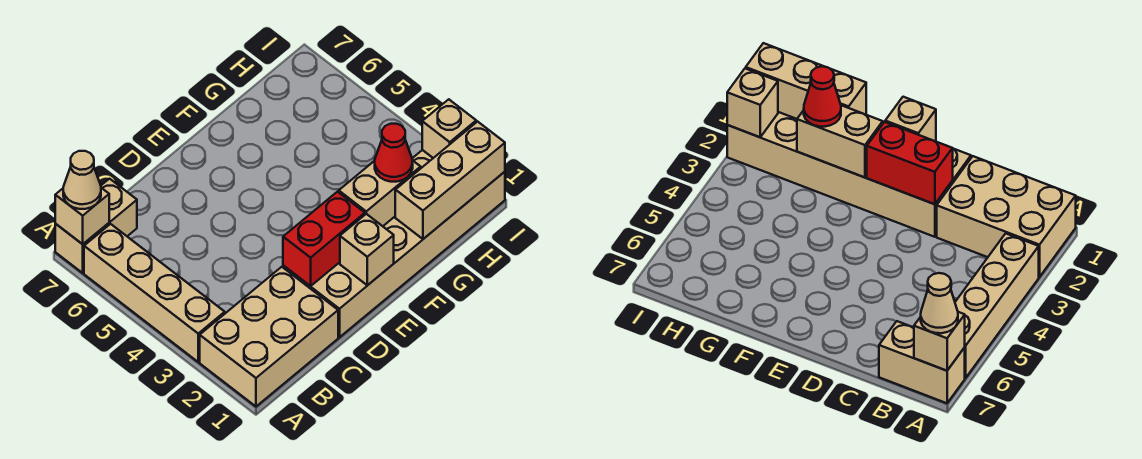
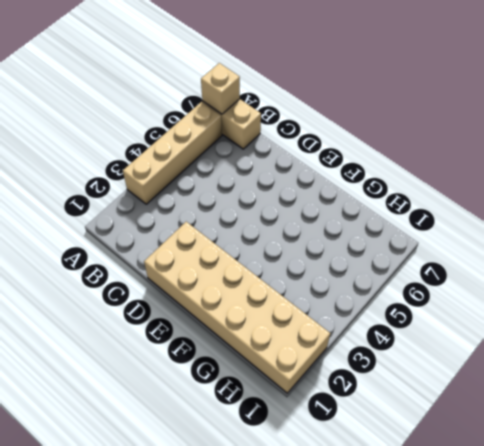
none -> tan brick A1:C2 level 1
none -> red brick D2:E2 level 2
none -> tan brick E1 level 2

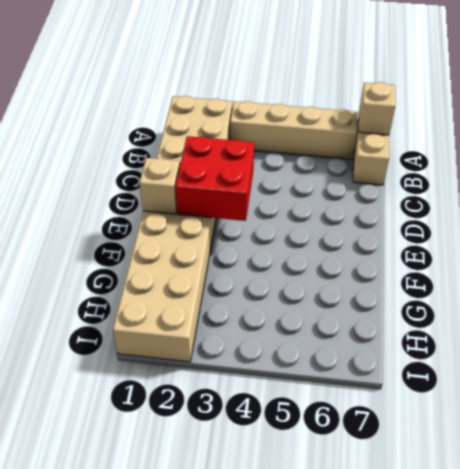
red brick D2:E3 level 2 -> red brick D2:E2 level 2
none -> tan brick F2:G2 level 2
none -> tan brick G1:I1 level 2
none -> tan brick I2 level 2

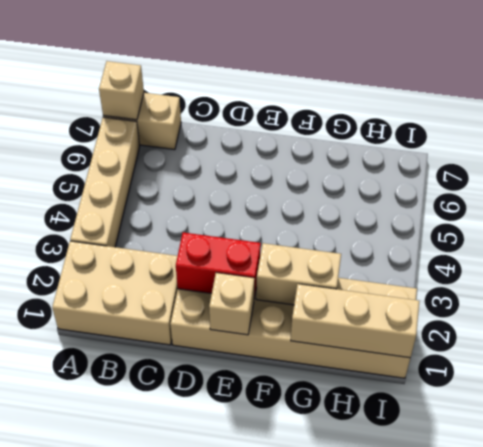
none -> tan brick I2 level 2
none -> tan cone A7 level 3
none -> red cone G2 level 3

